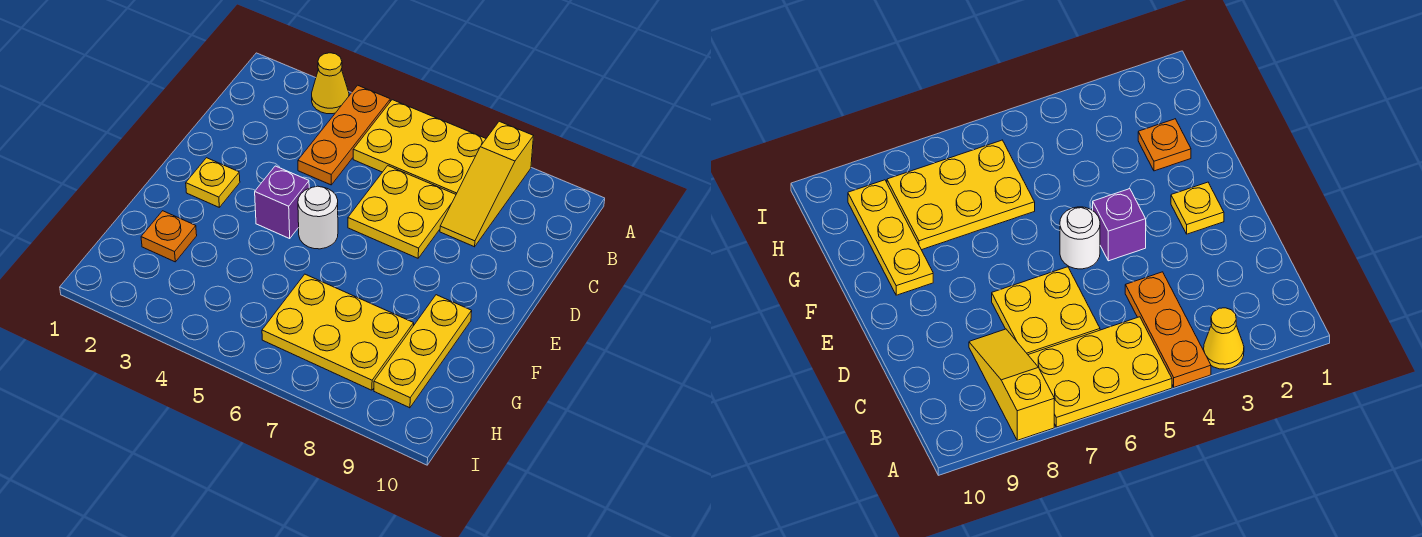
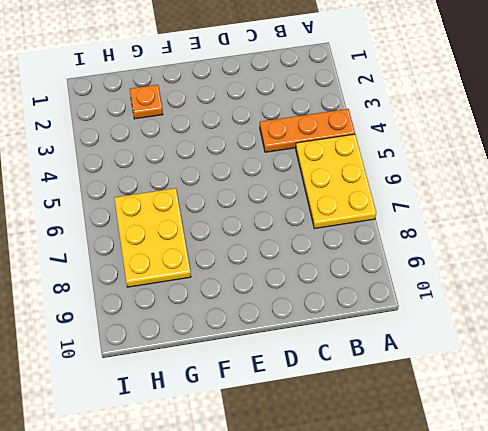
none -> yellow cone A3 level 1
none -> yellow slope A8:C8 level 1 top A

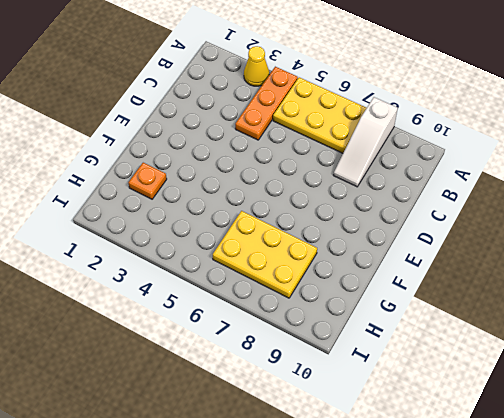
white slope A8:C8 level 1 top A -> yellow slope A8:C8 level 1 top A
none -> yellow plate C6:D7 level 1
none -> yellow plate E2 level 1

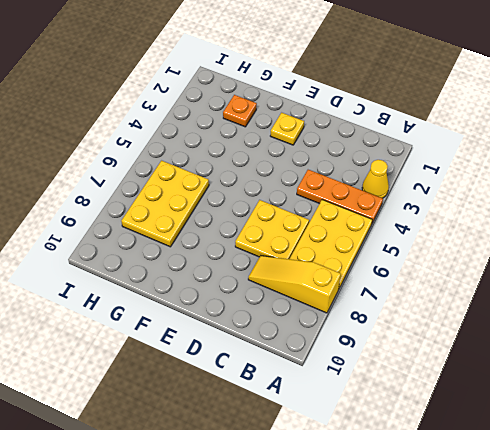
none -> purple brick E4 level 1
none -> white round brick E5 level 1

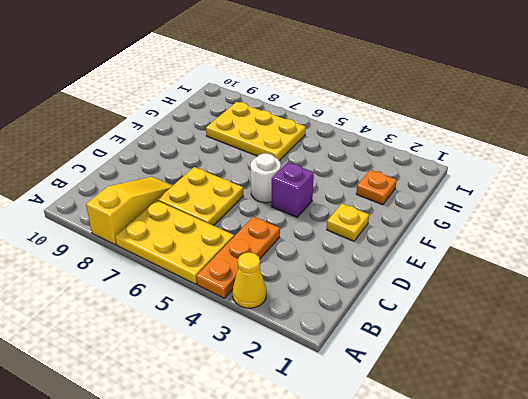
none -> yellow plate F9:H9 level 1

